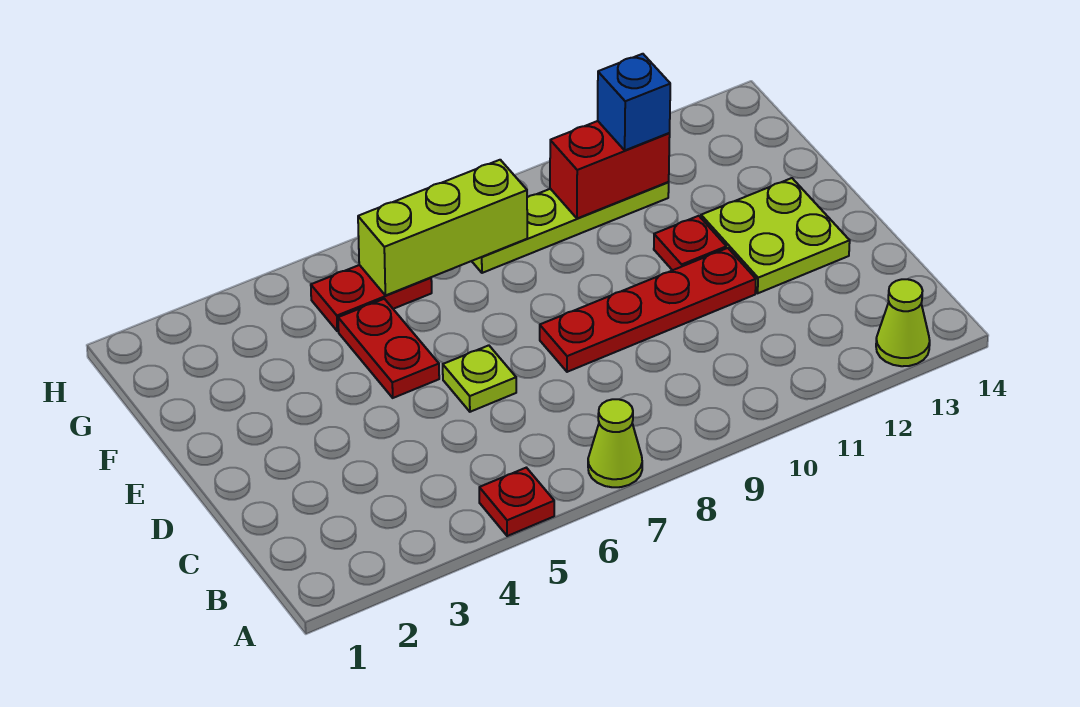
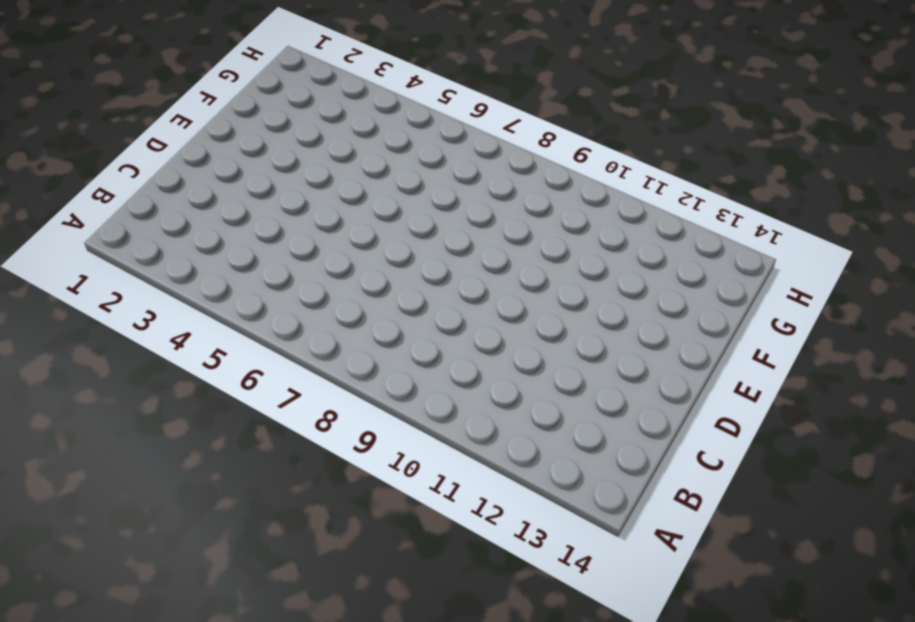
none -> red plate A5 level 1
none -> lime cone A7 level 1
none -> lime cone A13 level 1

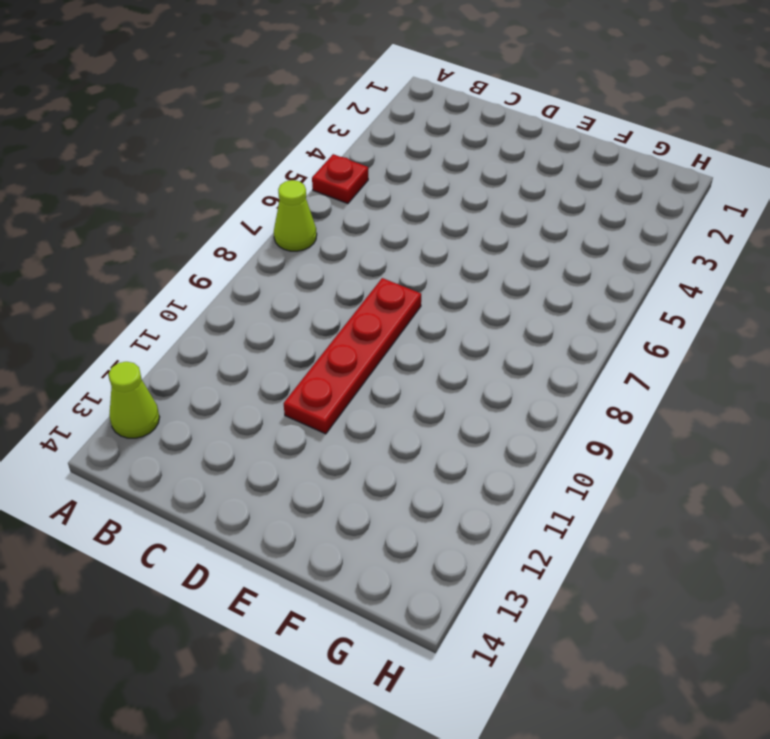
none -> lime plate D6 level 1
none -> lime plate D12:E13 level 1
none -> red plate E5:F5 level 1

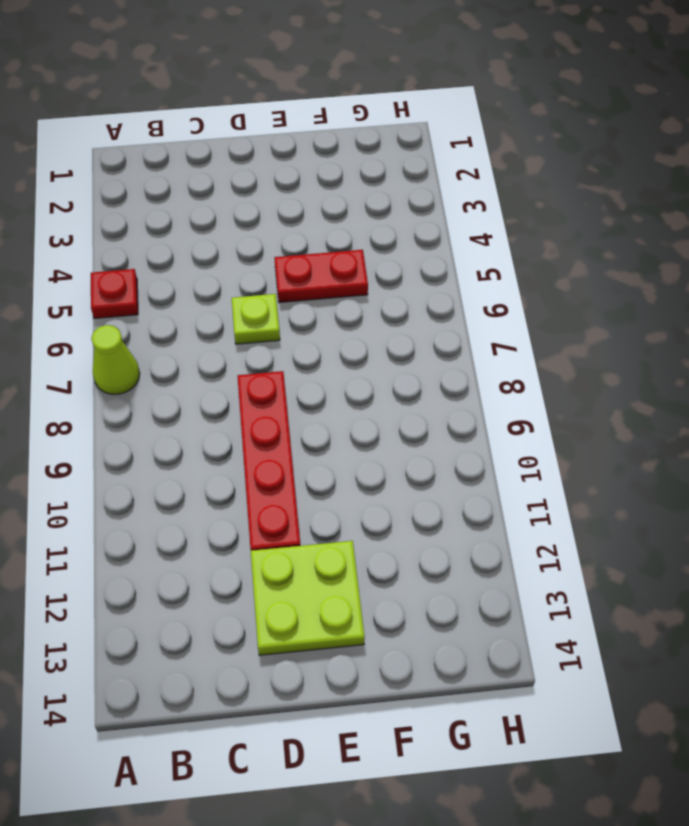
none -> lime cone A13 level 1
none -> red plate E11 level 1
none -> red plate G5:G6 level 1

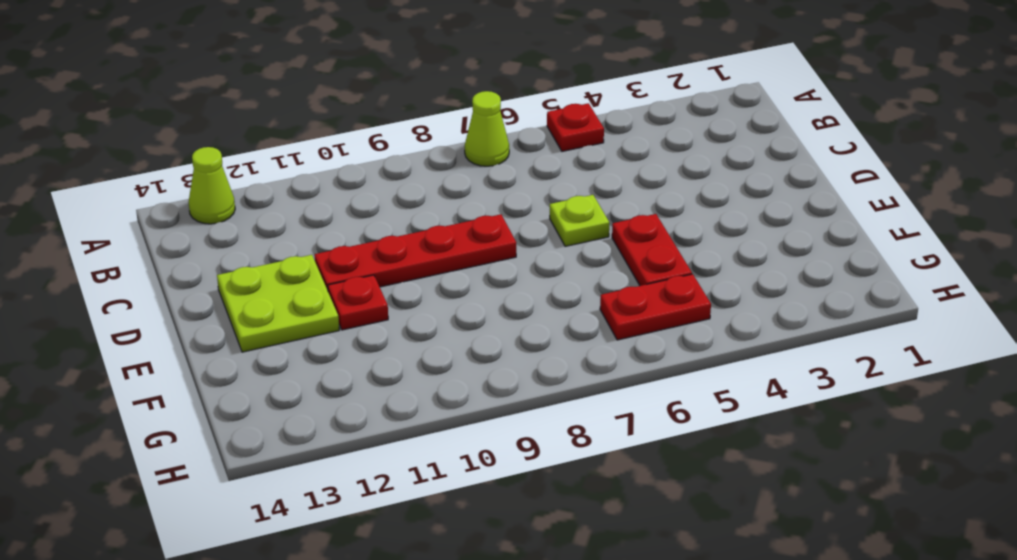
none -> lime plate G8:G11 level 1
none -> lime brick G6:G8 level 2
none -> red brick G10:G11 level 2

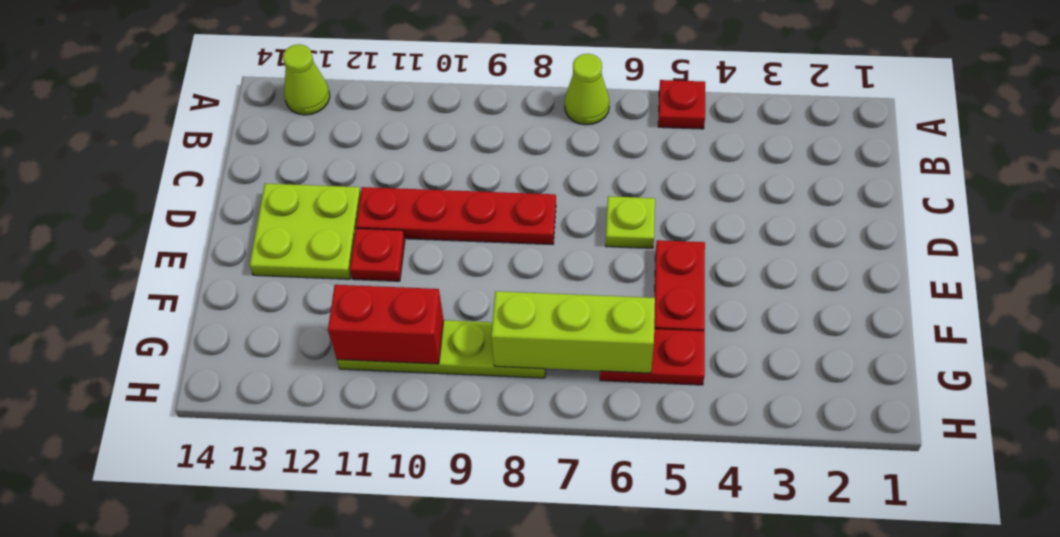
none -> blue brick G11 level 3

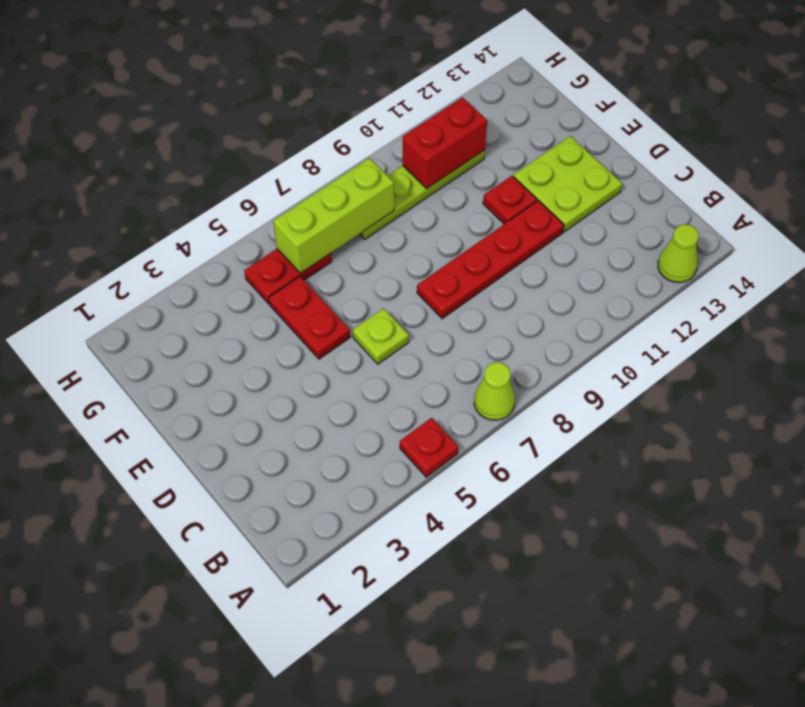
none -> blue brick G11 level 3

